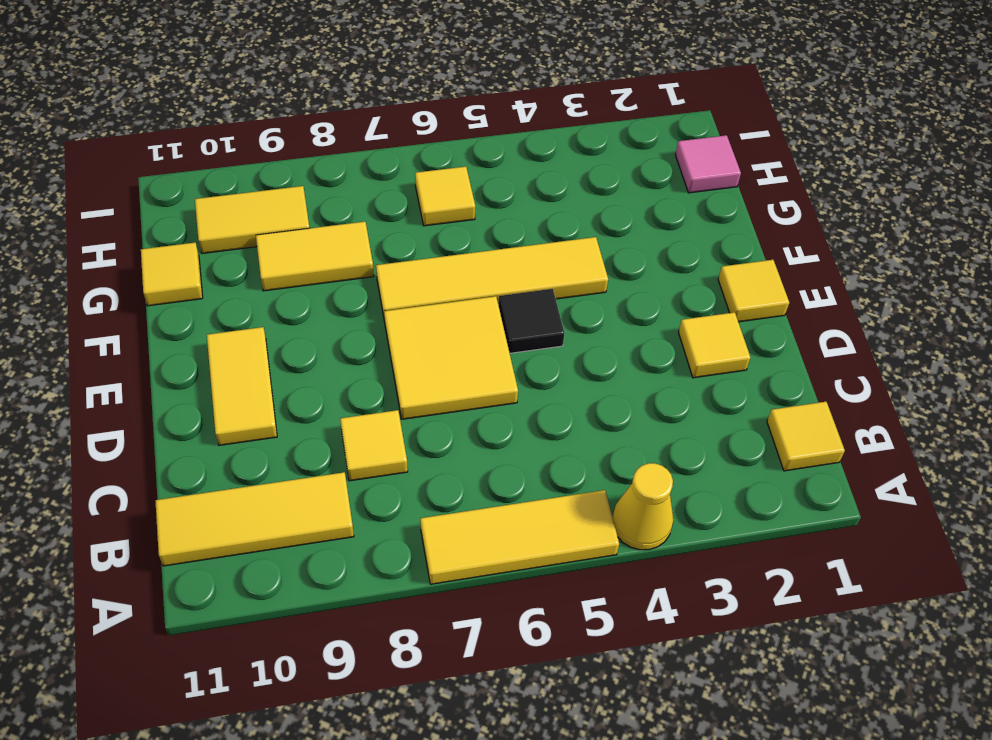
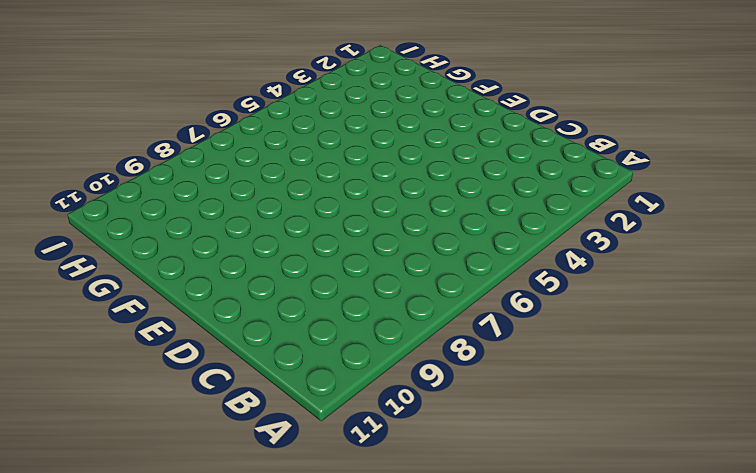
none -> yellow cone A4 level 1
none -> yellow tile A5:A7 level 1
none -> yellow tile B1 level 1

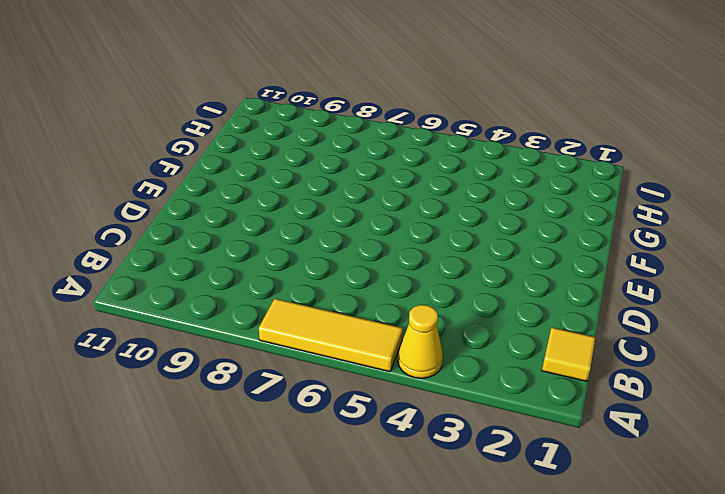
none -> yellow tile B9:B11 level 1
none -> yellow tile C8 level 1
none -> yellow tile D2 level 1

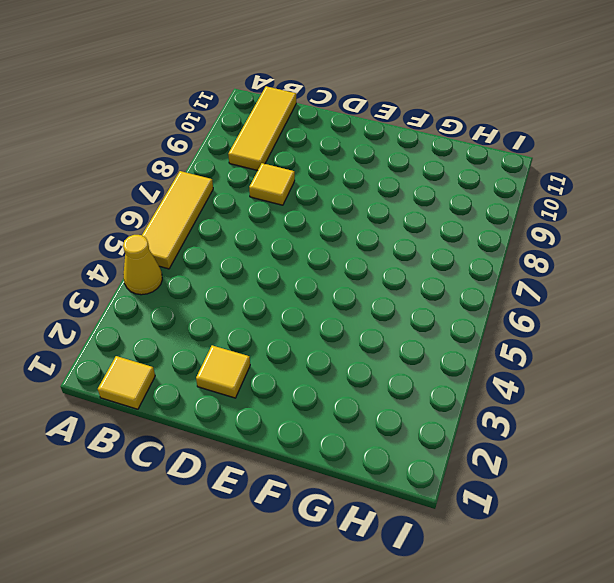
none -> yellow tile D6:E7 level 1
none -> yellow tile D10:E10 level 1
none -> yellow tile E1 level 1

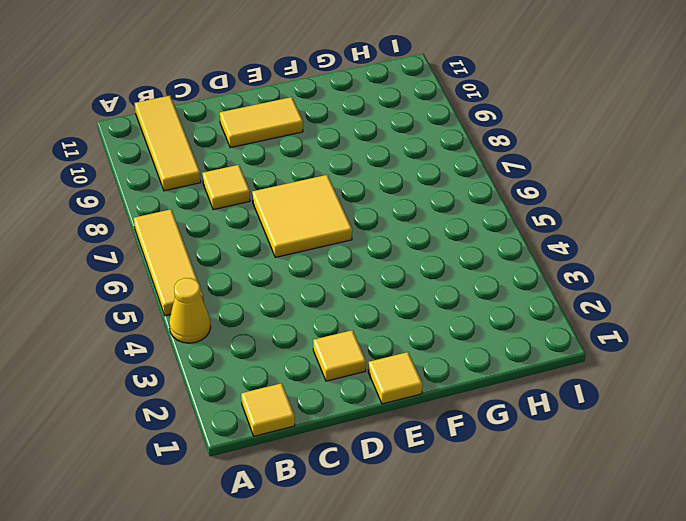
none -> black tile E5 level 1
none -> yellow tile F4:F7 level 1
none -> yellow tile G8:G9 level 1

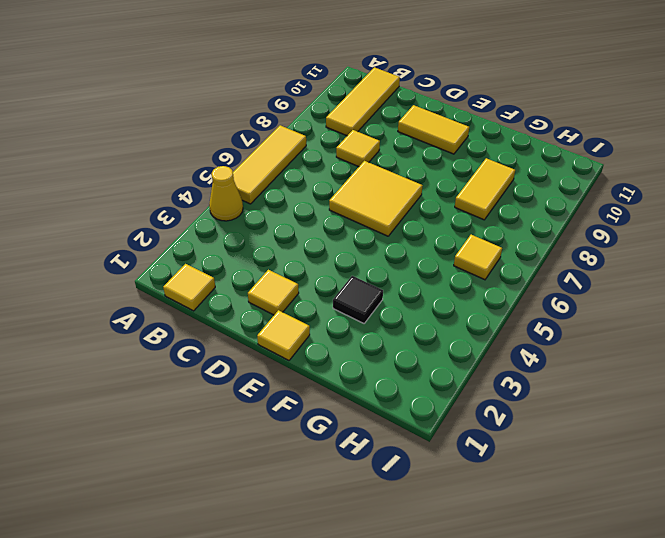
black tile F3 level 1 -> black tile E5 level 1
none -> yellow tile F4:F7 level 1
none -> yellow tile G11 level 1
none -> pink tile H1 level 1

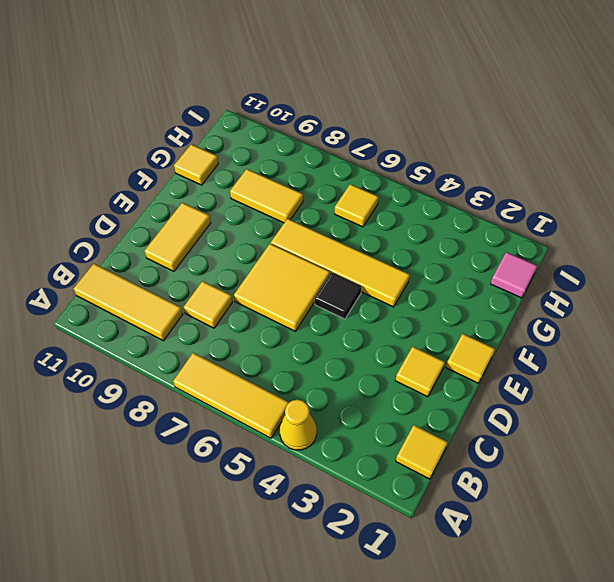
none -> yellow tile H9:H10 level 1

